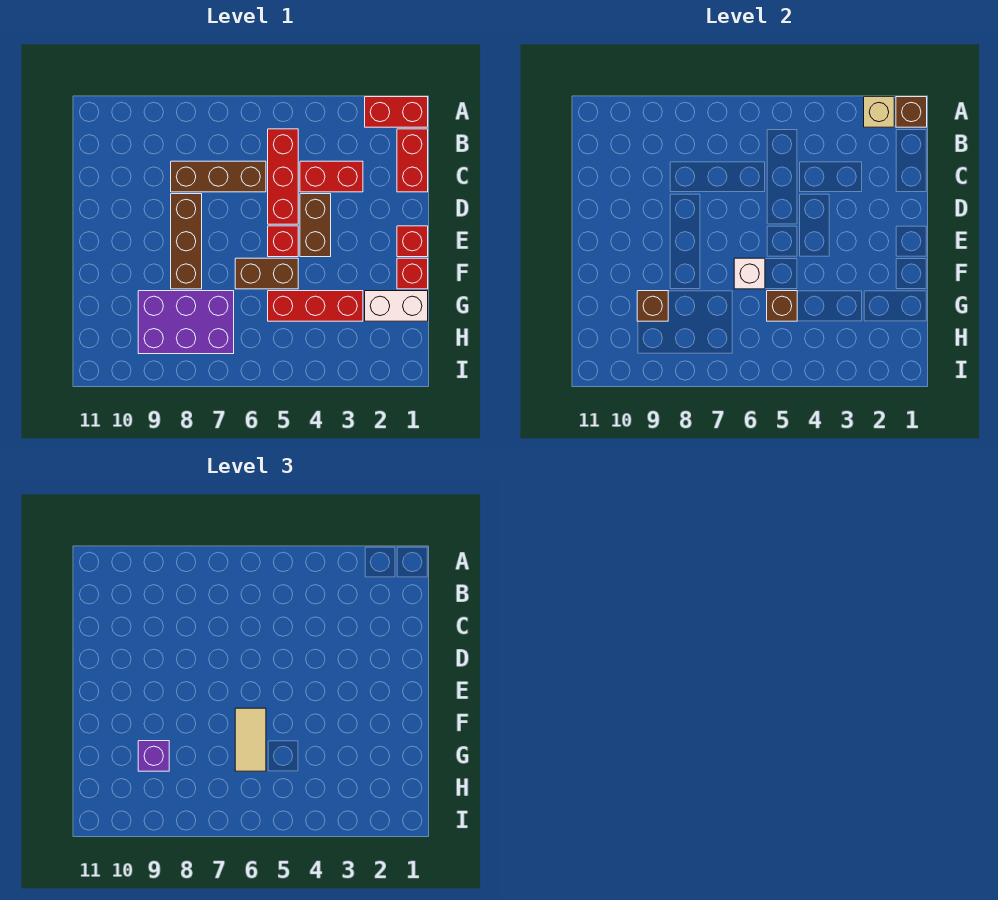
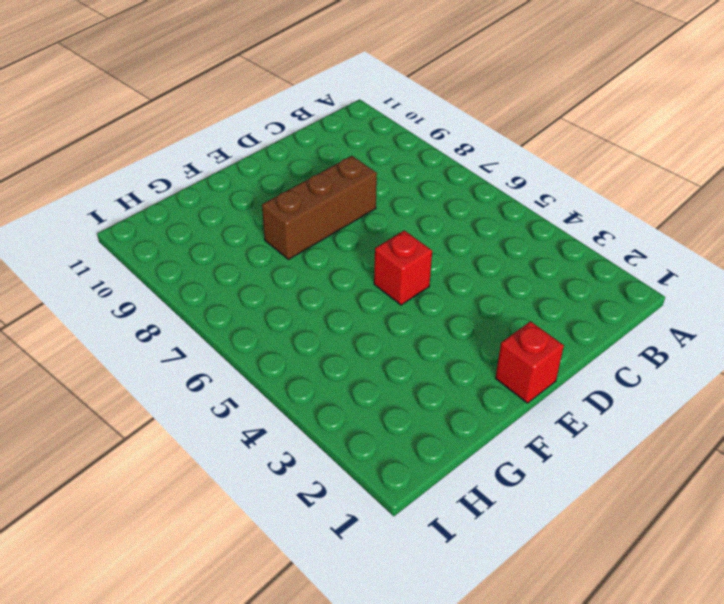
none -> red brick A1:A2 level 1
none -> red brick B1:C1 level 1
none -> red brick B5:D5 level 1

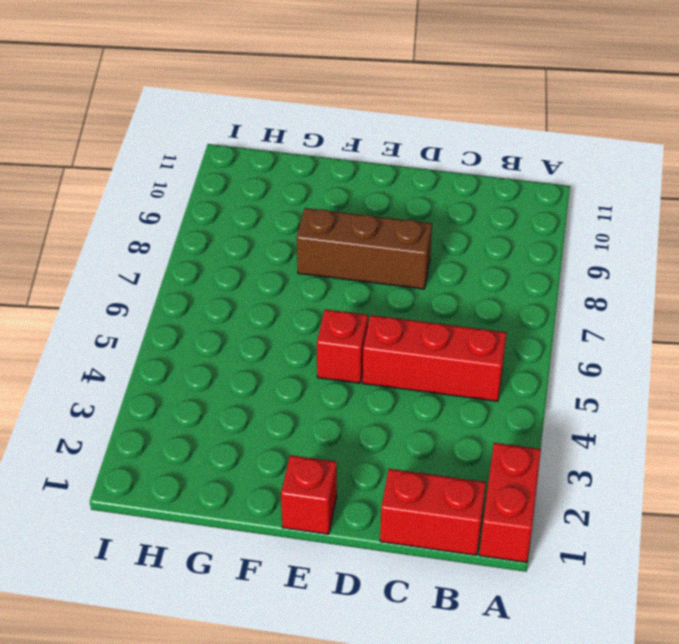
none -> red brick C3:C4 level 1
none -> brown brick C6:C8 level 1
none -> brown brick D4:E4 level 1

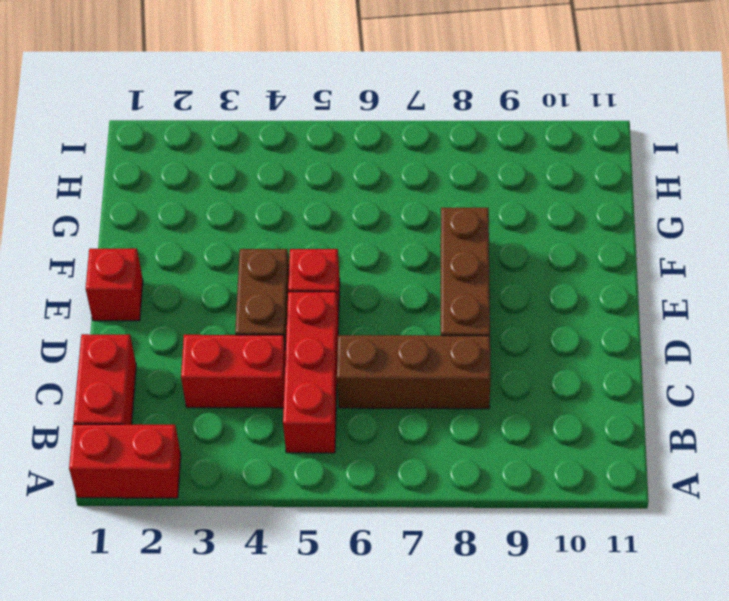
none -> red brick F1 level 1
none -> brown brick F5:F6 level 1
none -> white brick G1:G2 level 1

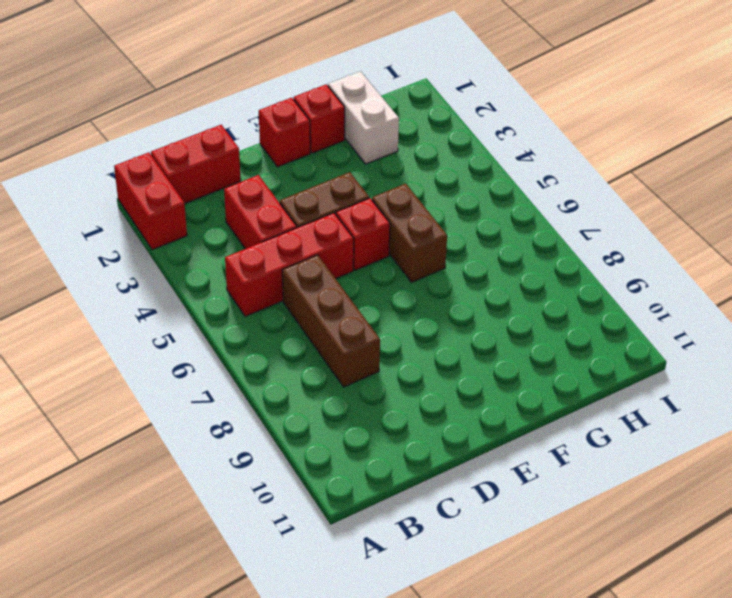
none -> brown brick D8:F8 level 1
none -> red brick G3:G5 level 1
none -> purple brick G7:H9 level 1

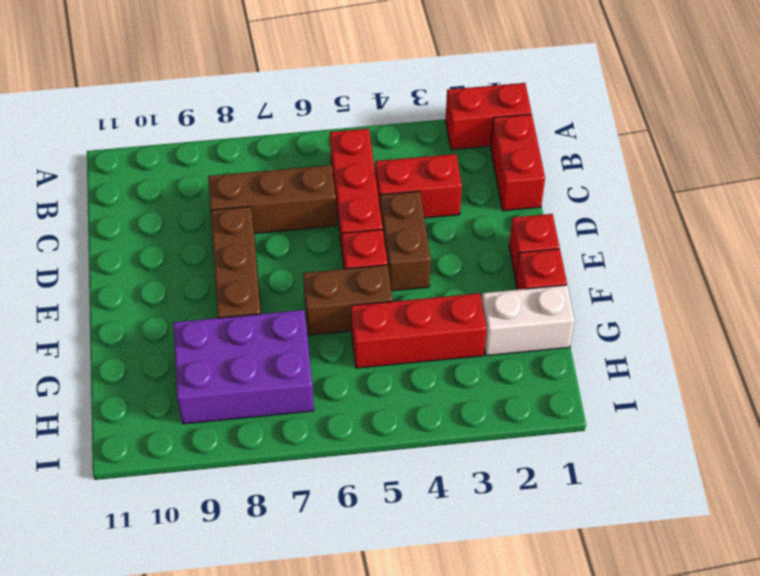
none -> brown brick A1 level 2
none -> tan brick A2 level 2
none -> white brick F6 level 2

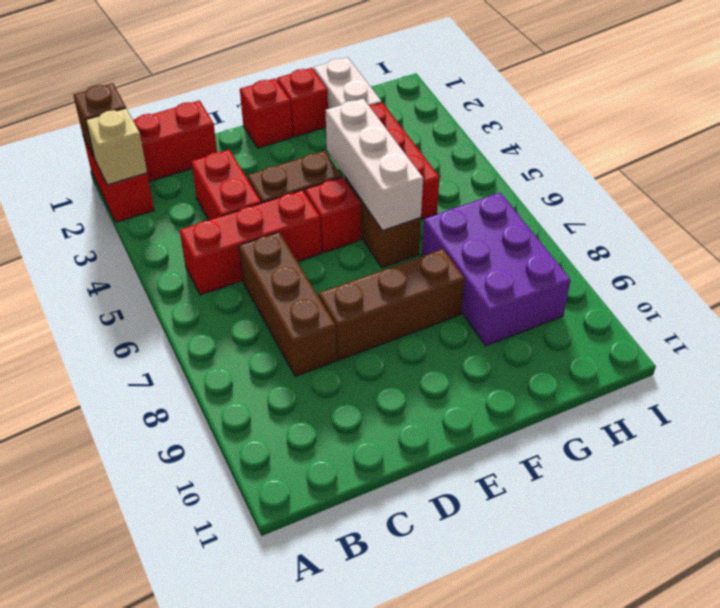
white brick F4:F6 level 2 -> white brick F6 level 2
none -> brown brick G5 level 2
none -> brown brick G9 level 2
none -> tan tile F6:G6 level 3

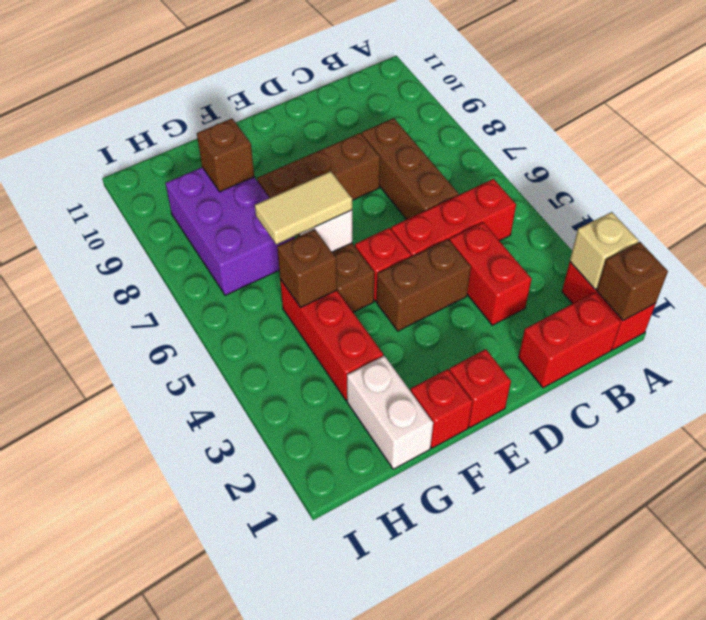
none -> purple brick G9 level 3

